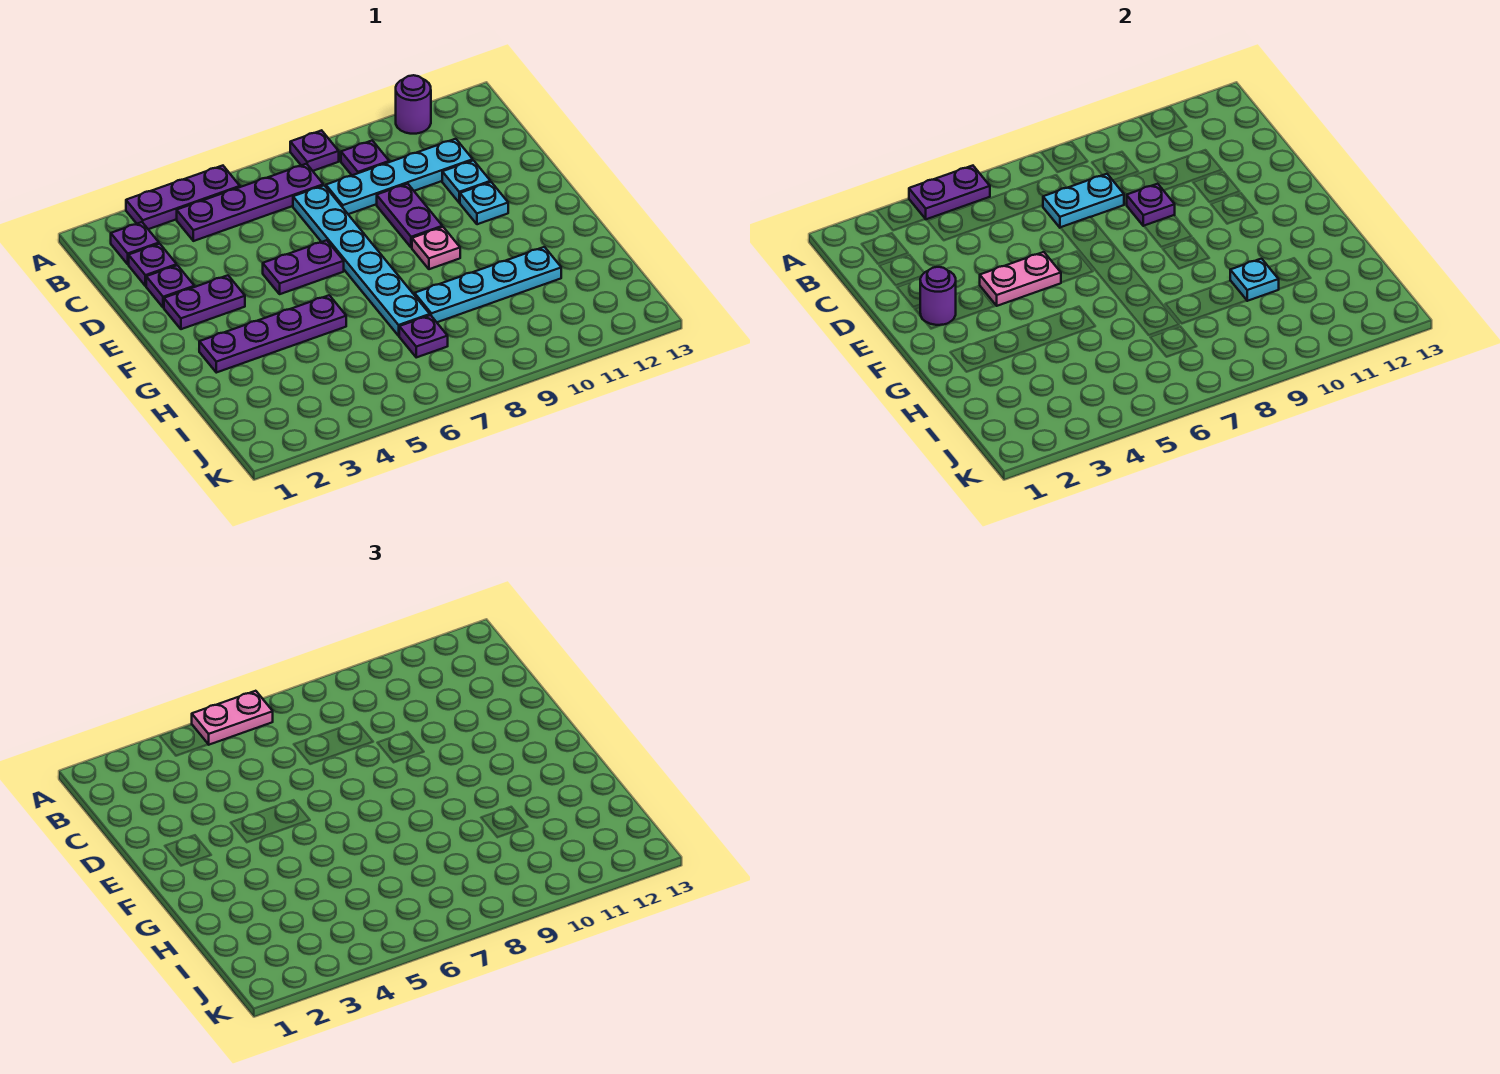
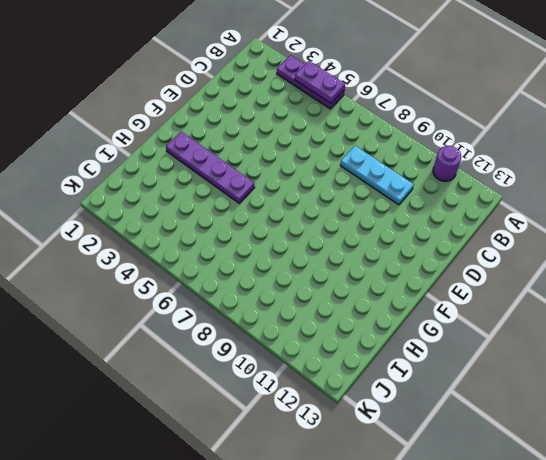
cyan plate C8:C10 level 1 -> cyan plate C8:C11 level 1
none -> purple plate A8 level 1
none -> purple plate B2 level 1
none -> purple plate B4:B7 level 1

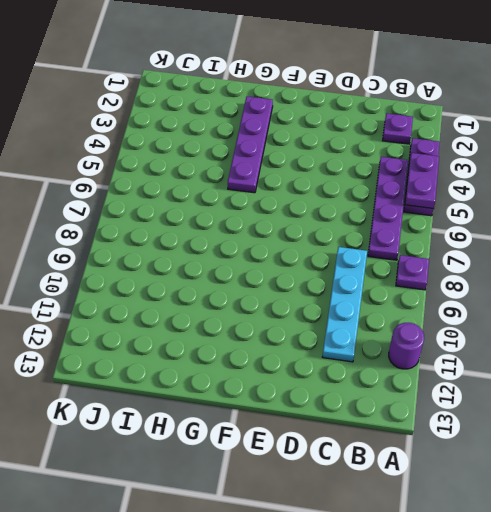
none -> purple plate B9 level 1
none -> purple plate C2 level 1
none -> cyan plate C7:H7 level 1

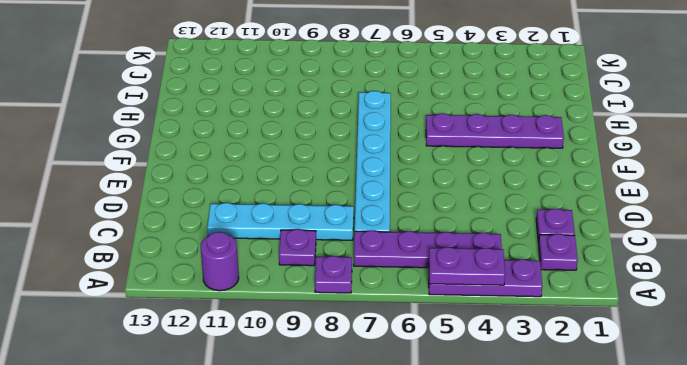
none -> purple plate D2 level 1
none -> purple plate D9:E9 level 1
none -> cyan plate D11 level 1

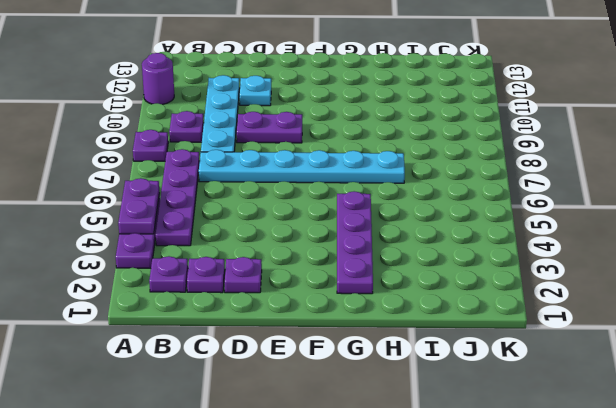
none -> purple plate E2:E3 level 1
none -> purple plate E5:E6 level 1
none -> cyan plate E11 level 1

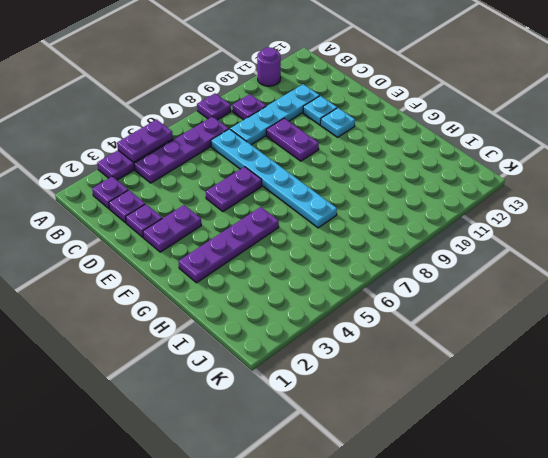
none -> pink plate F9 level 1
none -> cyan plate H8:H11 level 1
none -> purple plate I7 level 1

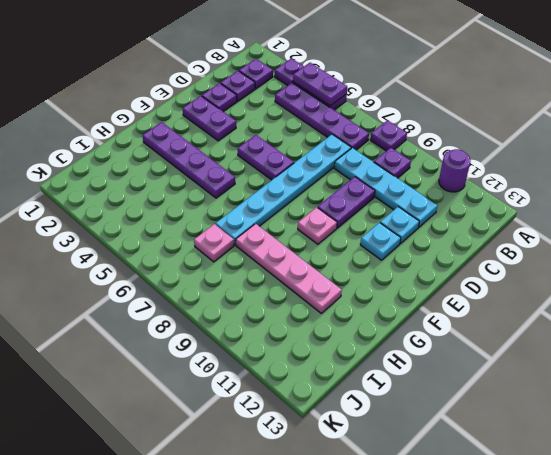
pink plate H8:H11 level 1 -> cyan plate H8:H11 level 1
pink plate I7 level 1 -> purple plate I7 level 1
none -> cyan plate C7:C8 level 2
none -> purple plate D9 level 2
none -> purple round brick E2 level 2

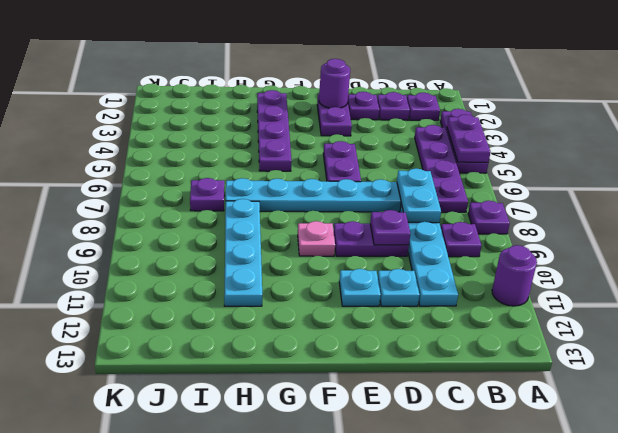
none -> pink plate E4:E5 level 2
none -> cyan plate H10 level 2
none -> pink plate A5:A6 level 3

